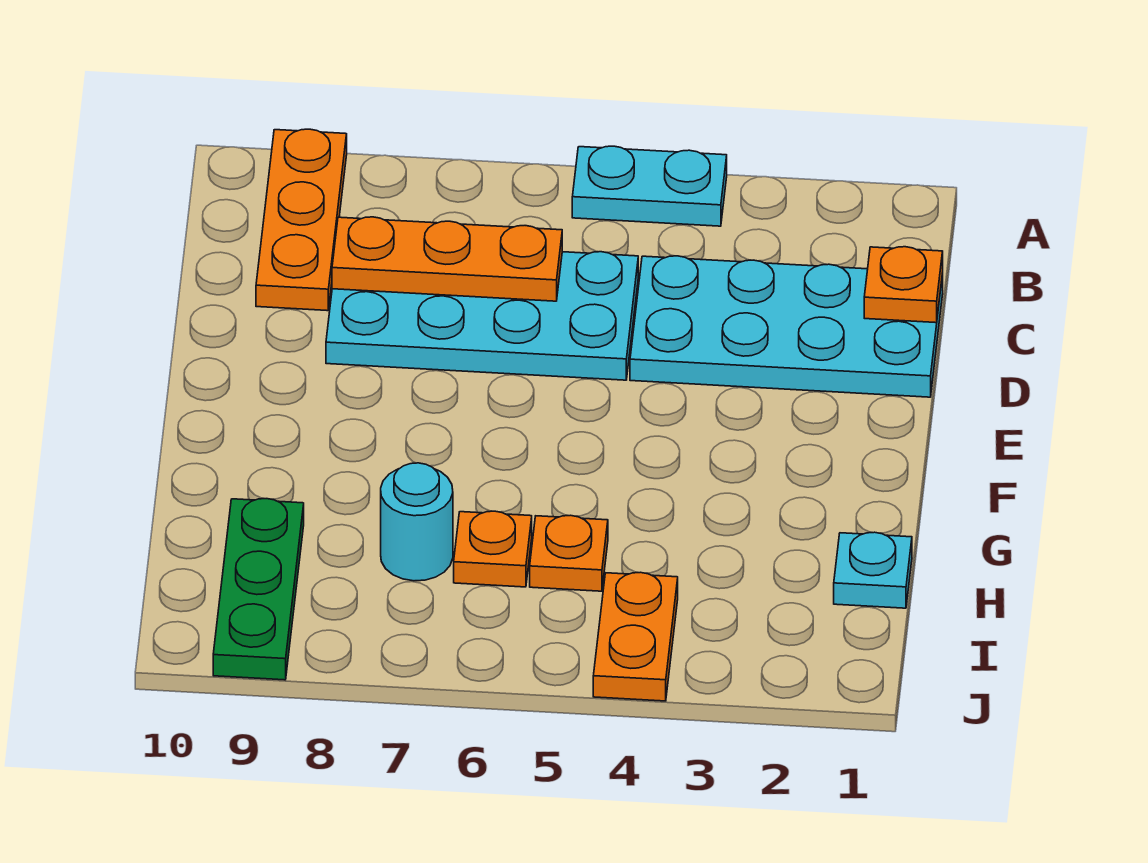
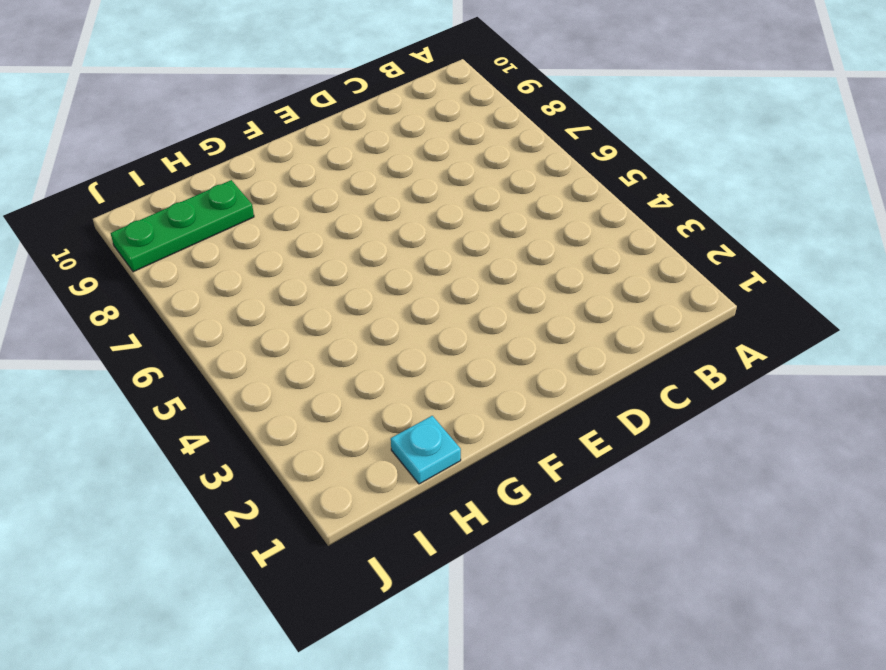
none -> cyan plate A4:A5 level 1
none -> orange plate A9:C9 level 1
none -> cyan plate C1:D4 level 1

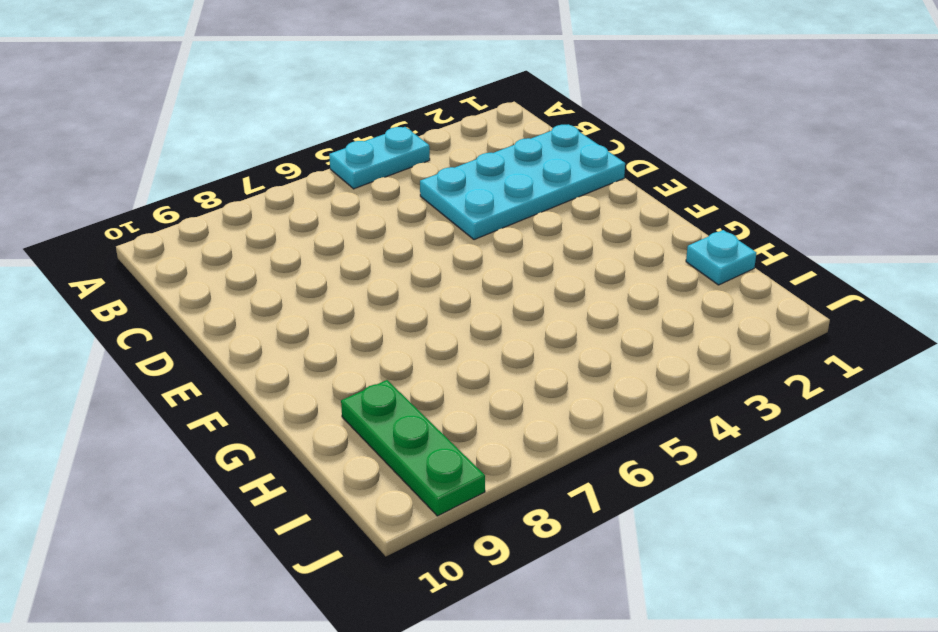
none -> orange plate A9:C9 level 1
none -> cyan plate C5:D8 level 1
none -> orange plate H5 level 1

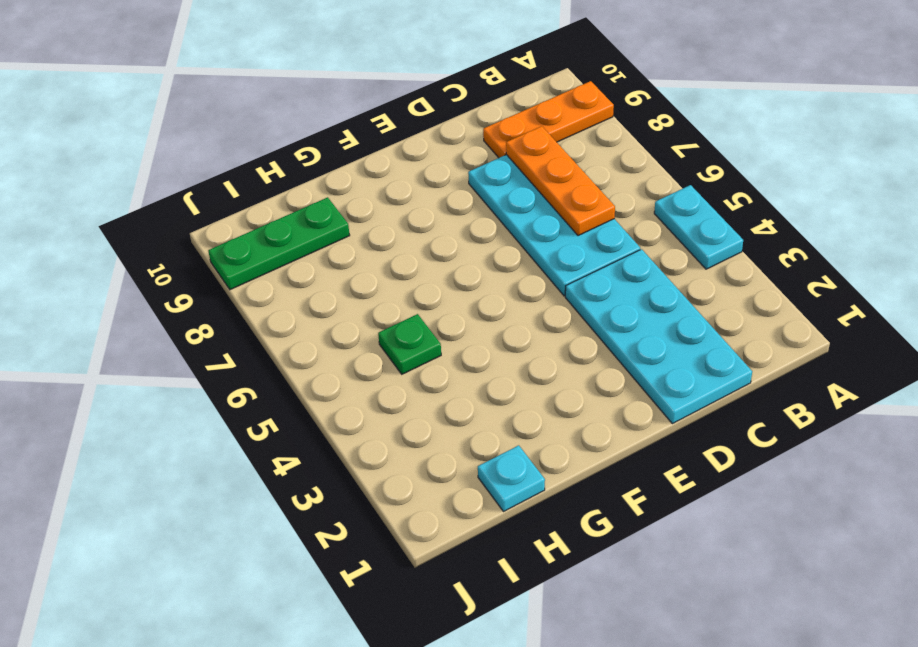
green plate H5 level 1 -> orange plate H5 level 1
none -> orange plate H6 level 1
none -> cyan round brick H7 level 1
none -> orange plate I4:J4 level 1

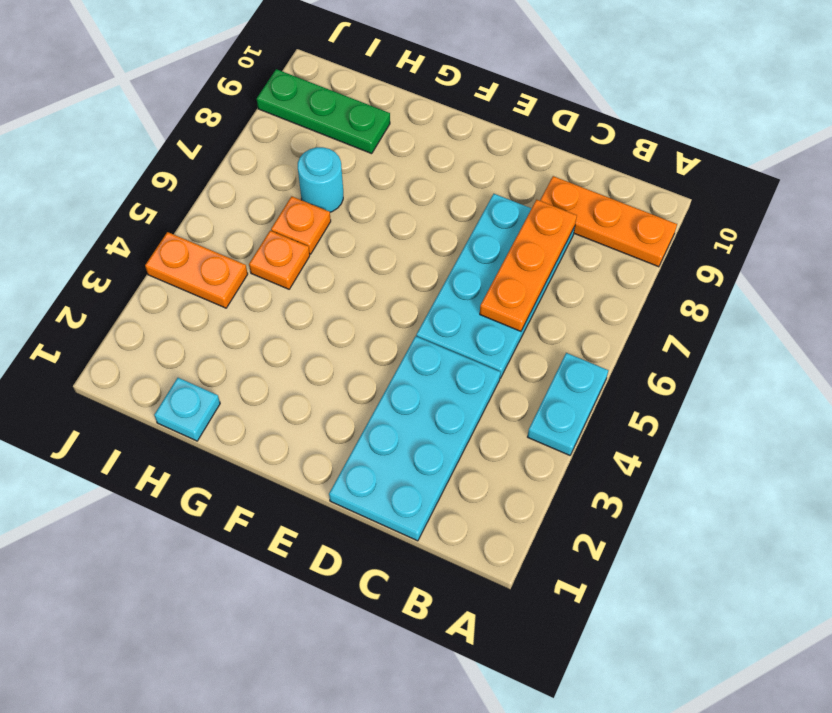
none -> orange plate C1 level 2

